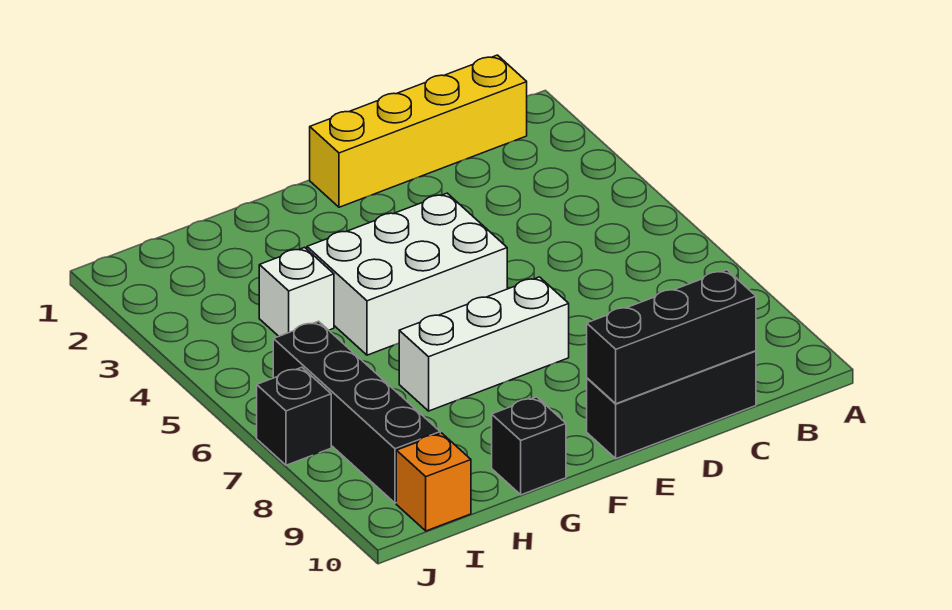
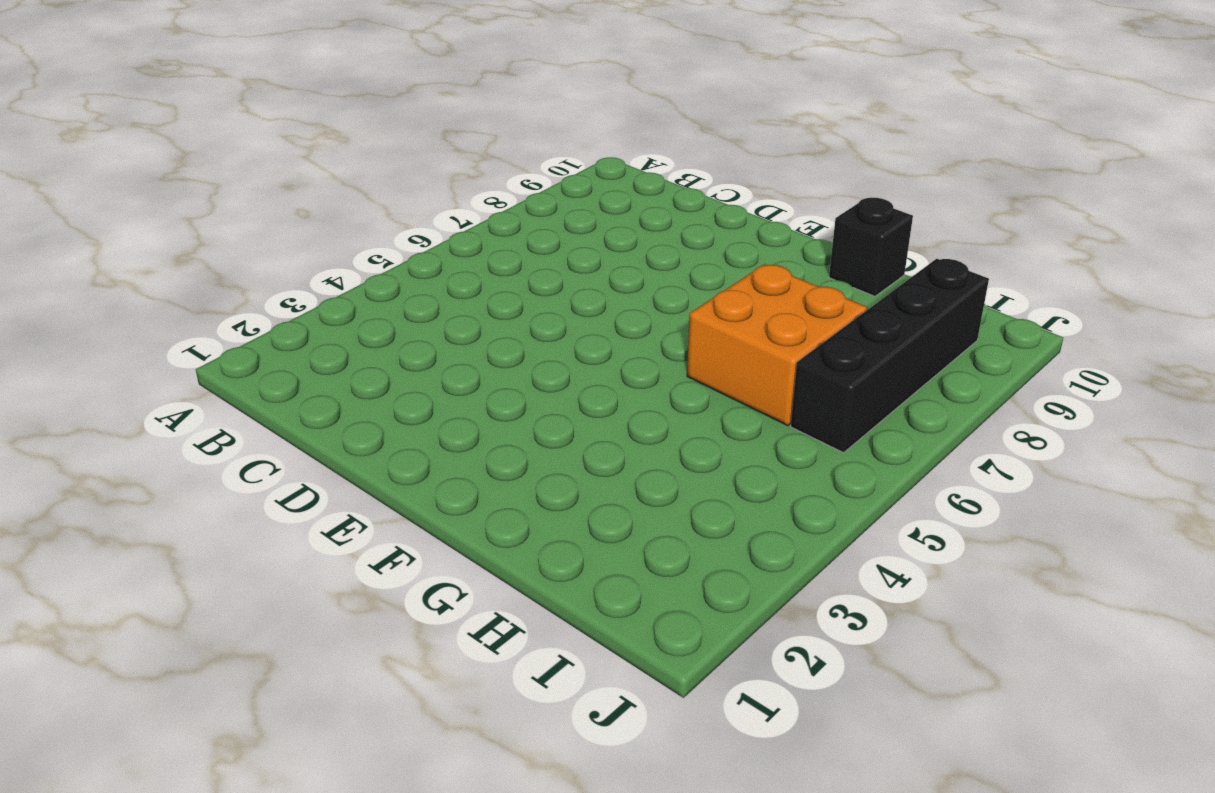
orange brick G6:H7 level 1 -> white brick E7:G7 level 1
none -> yellow brick B1:E1 level 1
none -> black brick C10:E10 level 1

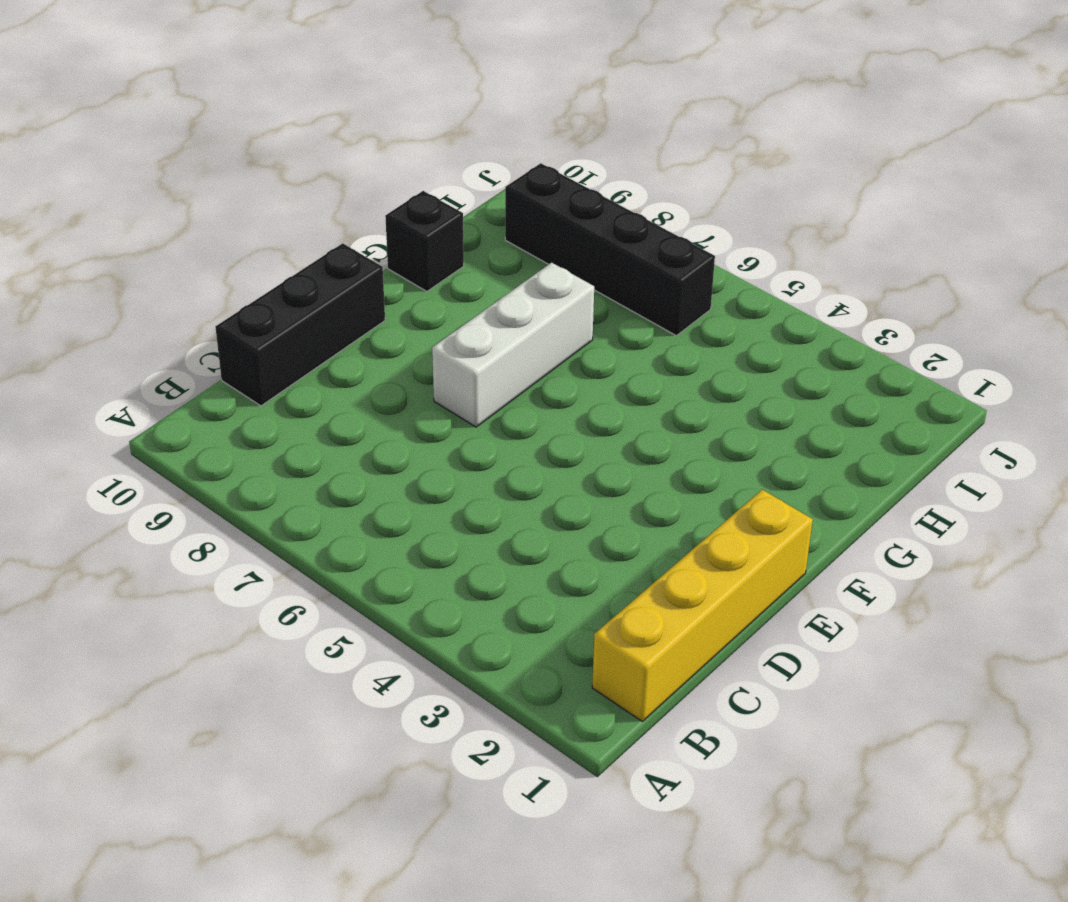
none -> white brick E4:G5 level 1
none -> white brick H4 level 1

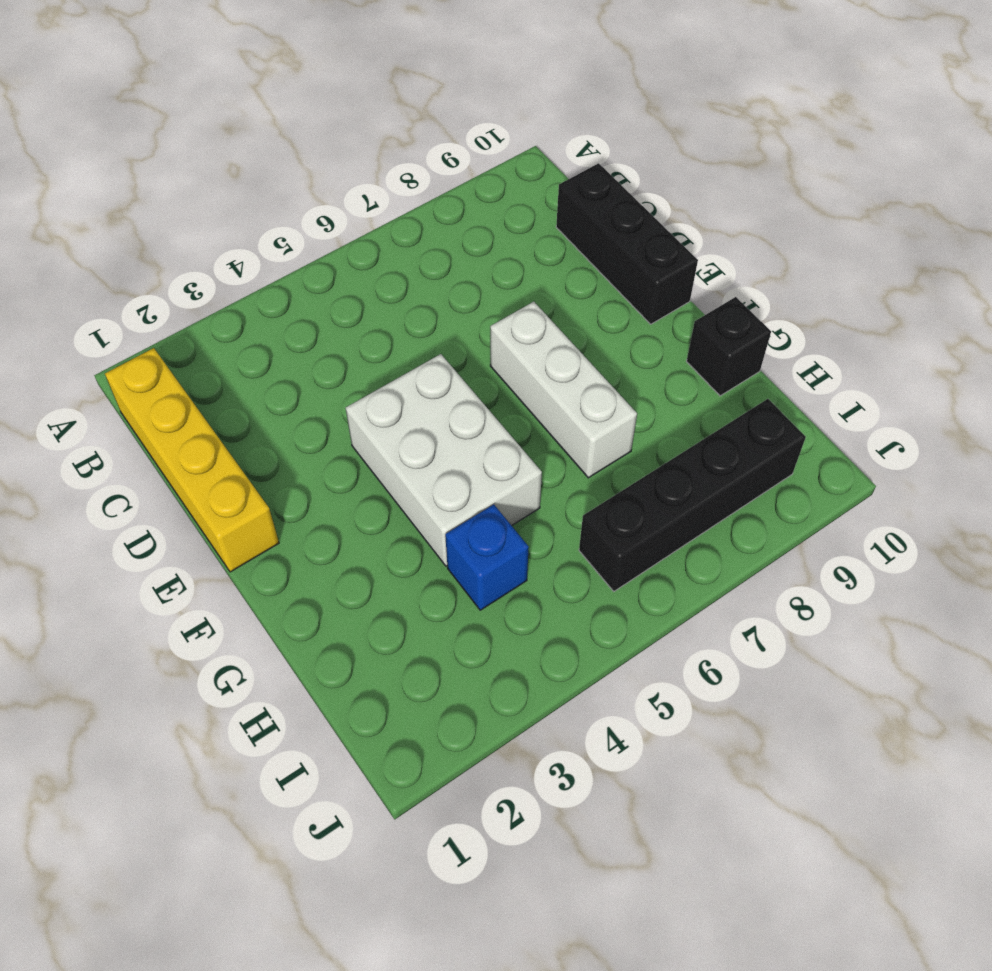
blue brick H4 level 1 -> white brick H4 level 1
none -> orange brick I10 level 1
none -> black brick J7 level 1

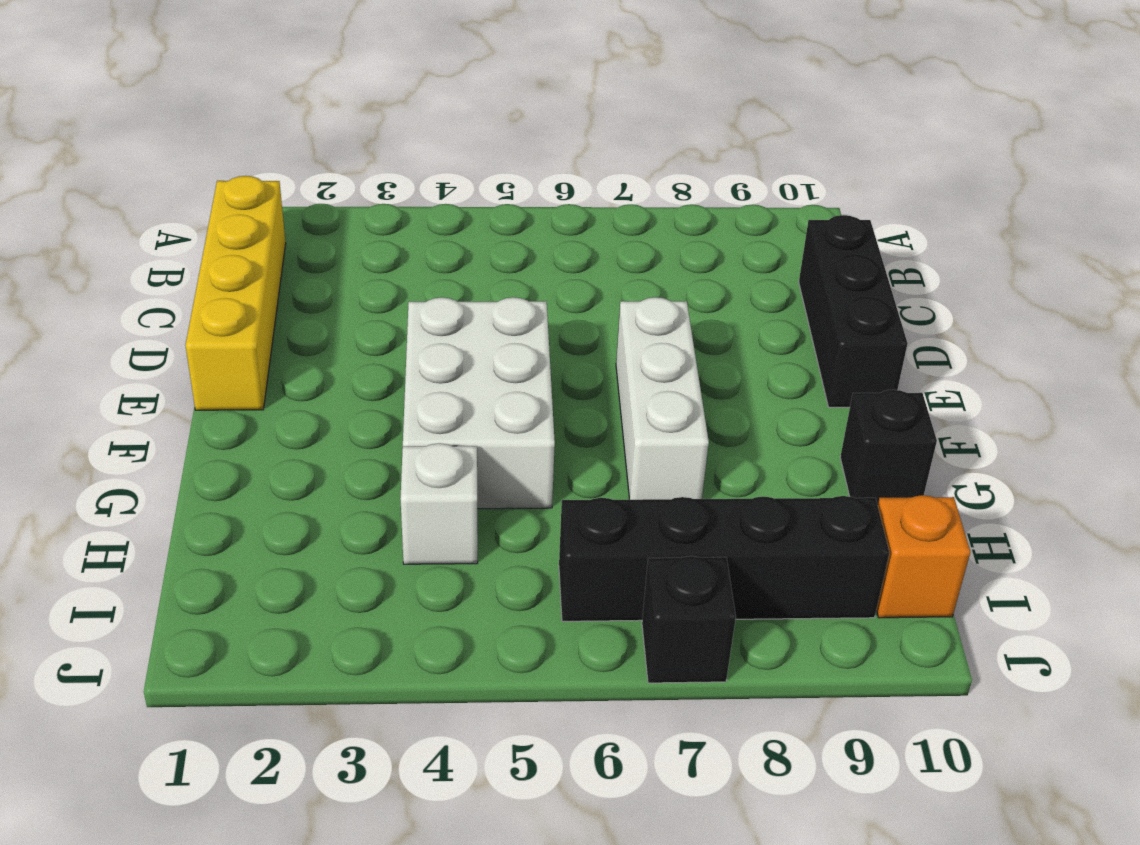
none -> black brick C10:E10 level 2

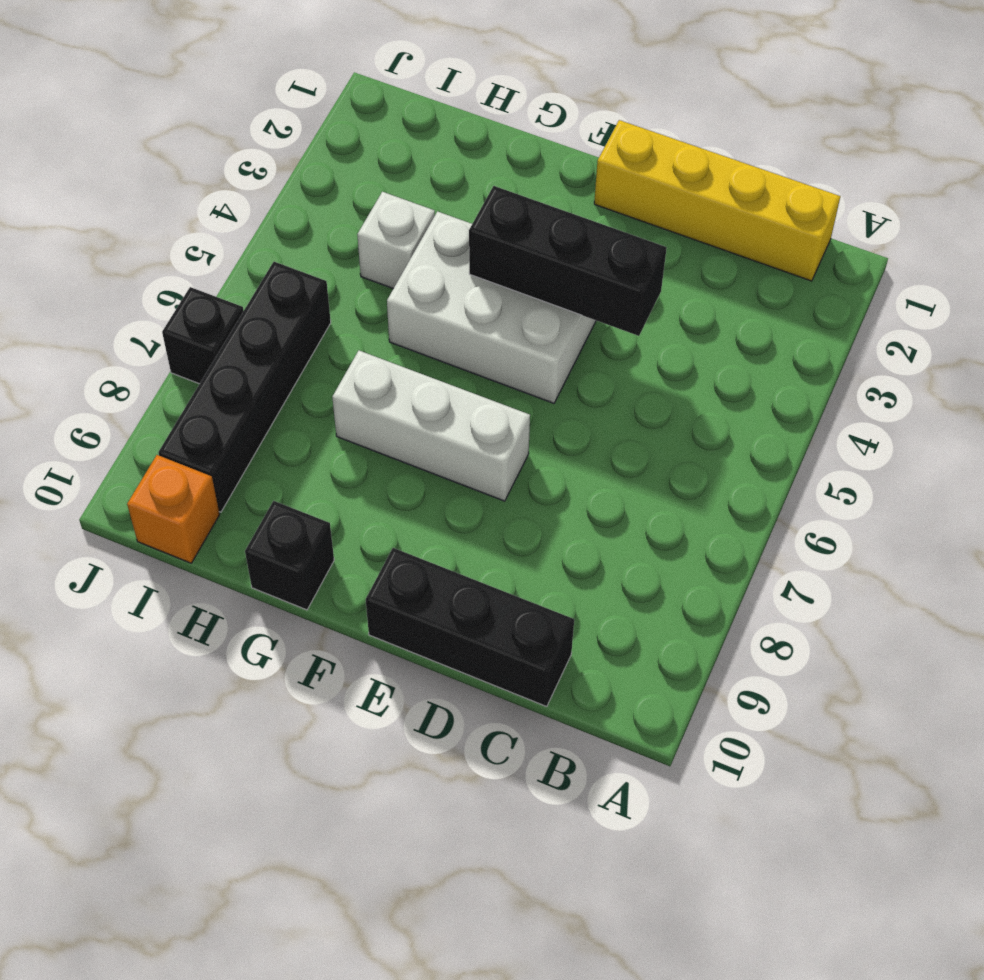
black brick D4:F4 level 2 -> black brick C10:E10 level 2

